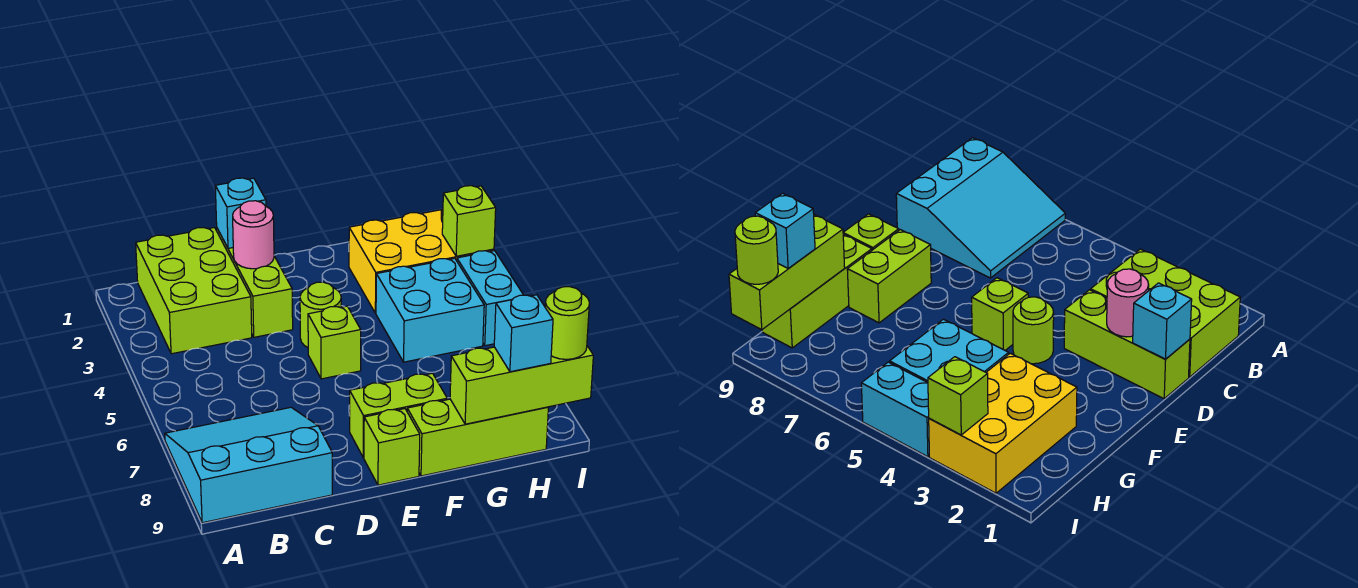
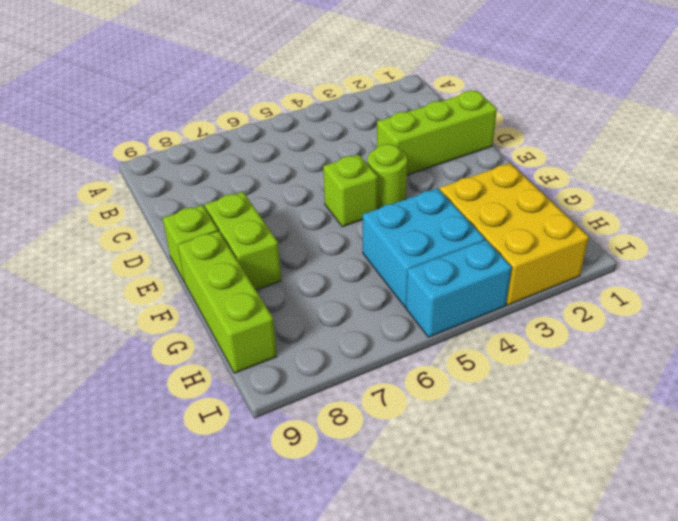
none -> cyan slope A7:C9 level 1 top 9
none -> lime brick B1:C3 level 1
none -> cyan brick D1 level 2

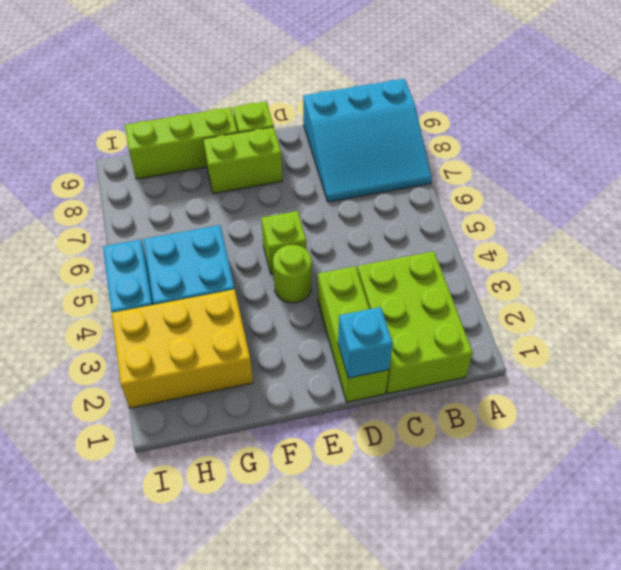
none -> pink round brick D2 level 2
none -> lime brick G9:I9 level 2
none -> lime brick I3 level 2

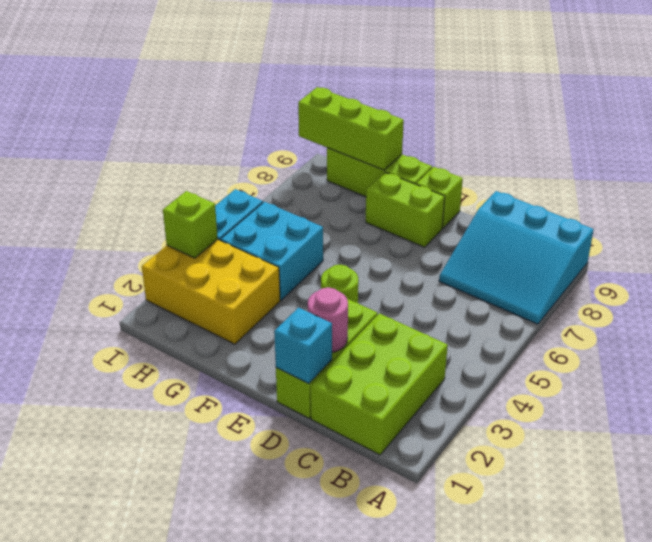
none -> lime brick E5 level 1
none -> cyan brick H9 level 3
none -> lime round brick I9 level 3

